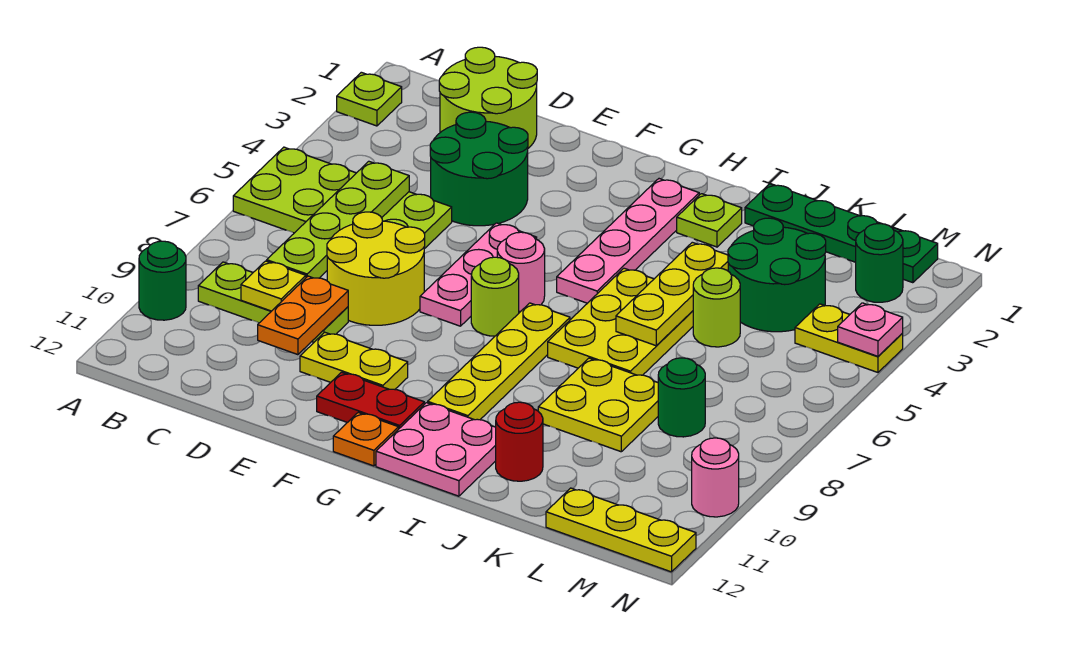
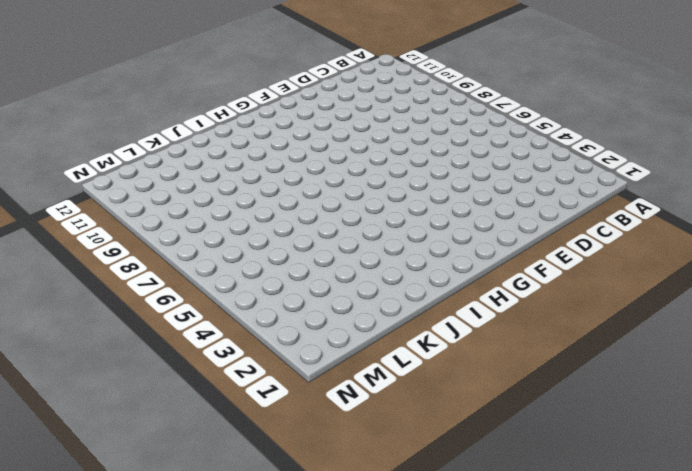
none -> lime plate A2 level 1
none -> lime plate A5:D6 level 1
none -> green round brick A10 level 1
none -> lime plate B9:D9 level 1

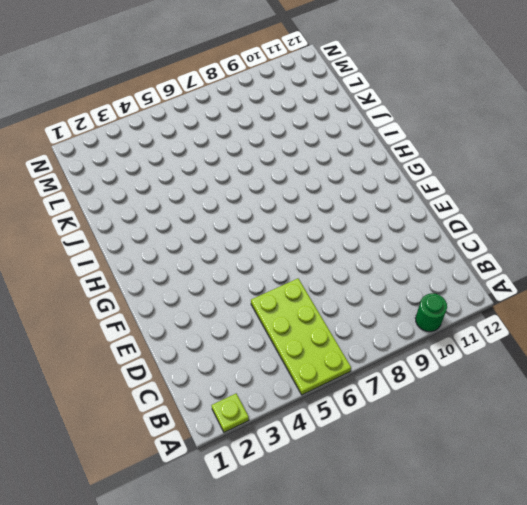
none -> lime plate B9:D9 level 1
none -> lime round brick C1:D2 level 1
none -> green round brick D3:E4 level 1
none -> yellow round brick D7:E8 level 1

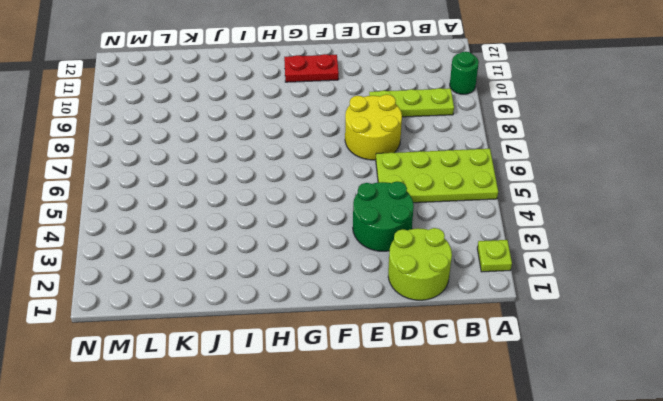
none -> yellow plate E10:F10 level 1
none -> pink plate F5:F7 level 1
none -> pink round brick G6 level 1
none -> lime round brick G7 level 1

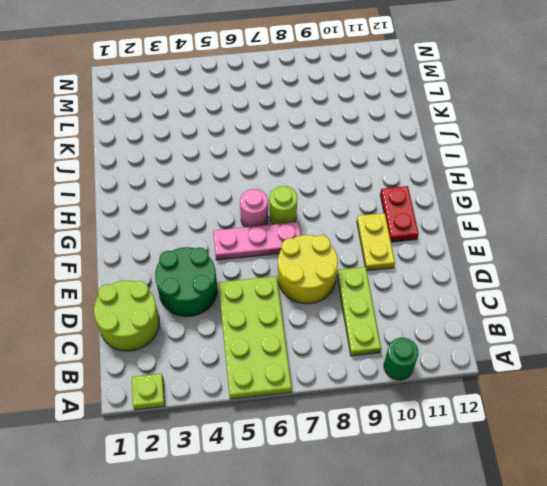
none -> orange plate G12 level 1
none -> pink plate H2:H5 level 1
none -> yellow plate H7:H10 level 1
none -> pink plate H11:I12 level 1

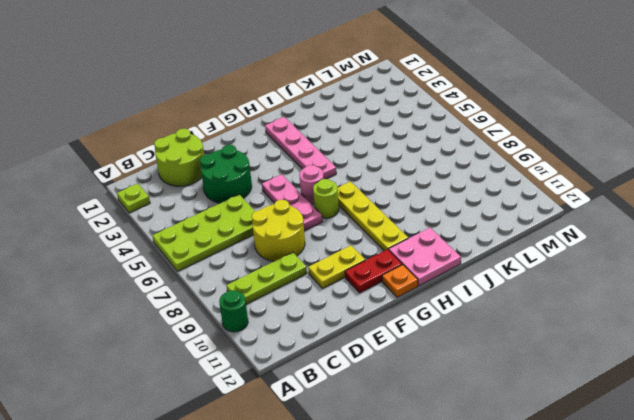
none -> lime plate I2 level 1
none -> yellow plate I5:J7 level 1
none -> green plate J1:M1 level 1
none -> yellow plate J8:K9 level 1

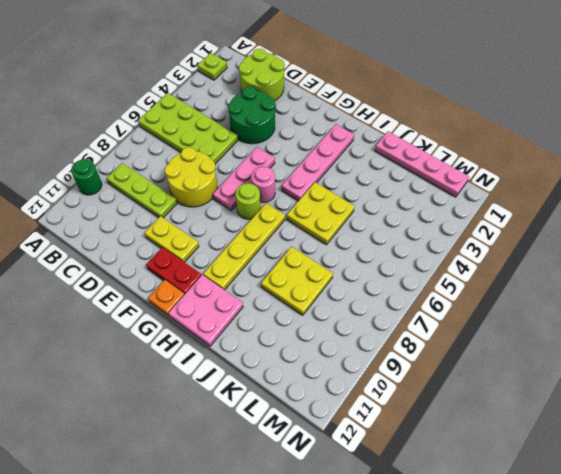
yellow plate I5:J6 level 1 -> yellow plate I5:J7 level 1
pink plate J1:M1 level 1 -> green plate J1:M1 level 1
none -> lime plate I2 level 1
none -> red round brick J11 level 1
none -> green round brick K3:L4 level 1
none -> lime round brick K5 level 1

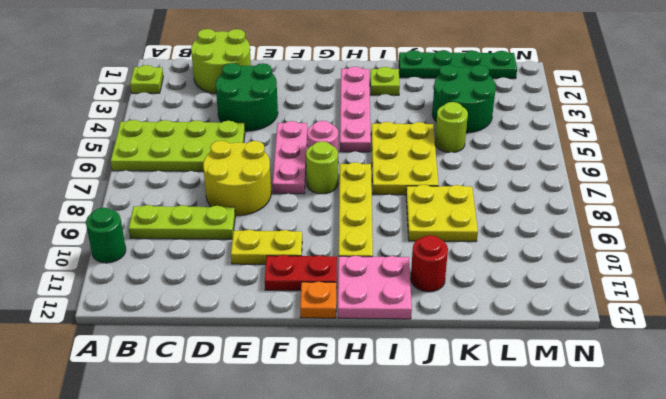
none -> green round brick L8 level 1
none -> yellow plate L12:N12 level 1
none -> green round brick M2 level 1
none -> yellow plate M4:N4 level 1

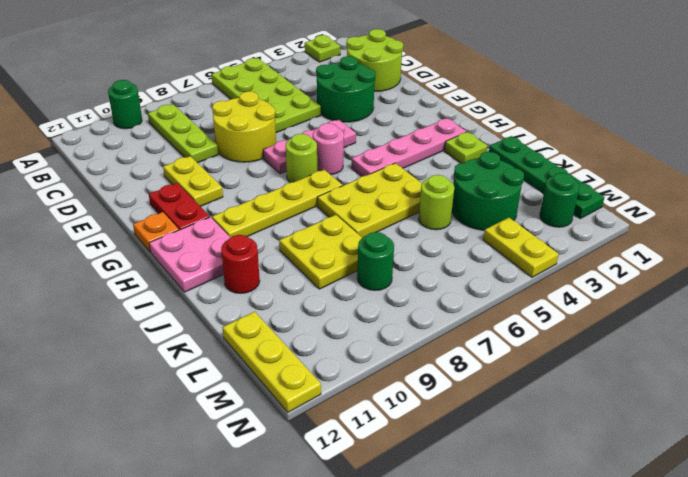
none -> pink round brick N10 level 1
none -> lime plate C5:C8 level 2
none -> yellow plate C9 level 2
none -> orange plate D9:D10 level 2

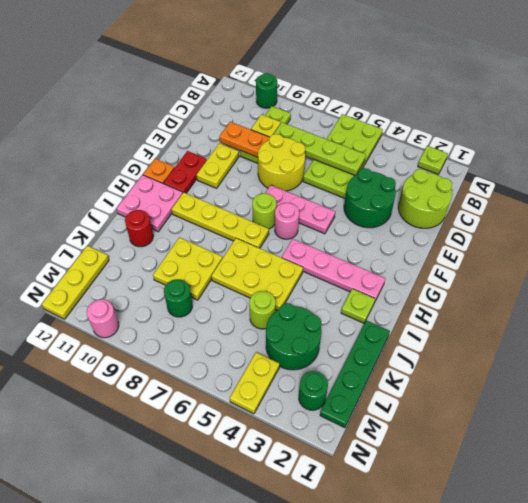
none -> yellow plate J4:J6 level 2
none -> pink plate N4 level 2

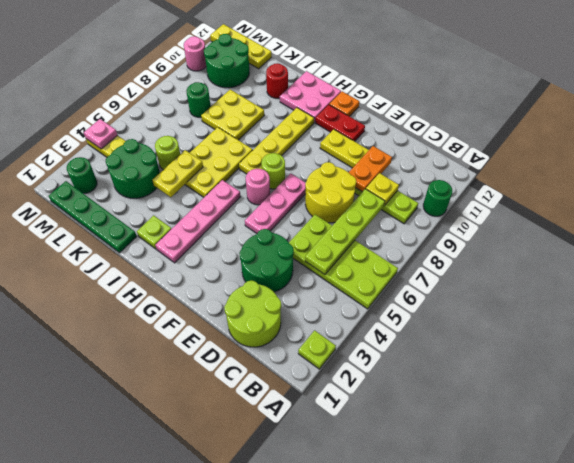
yellow plate J4:J5 level 2 -> yellow plate J4:J6 level 2
green round brick L10:M11 level 1 -> none

